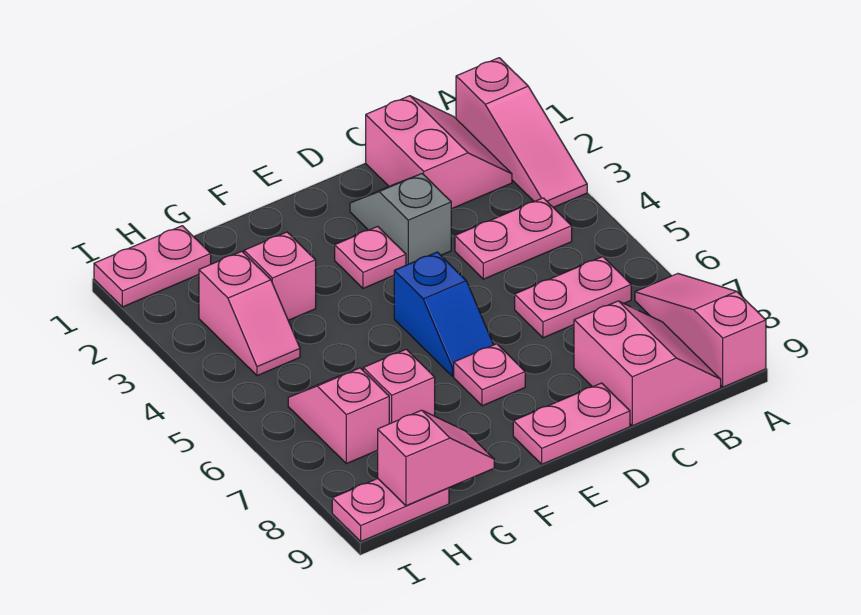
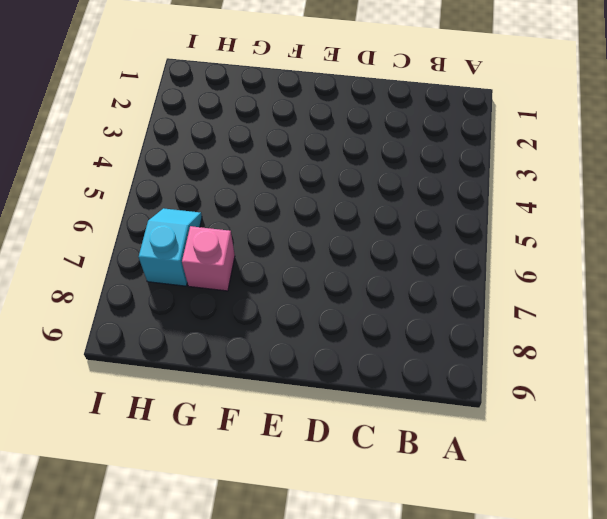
cyan slope H6:H7 level 1 top 7 -> pink slope H6:H7 level 1 top 7
none -> pink slope A1:A3 level 1 top 1
none -> pink slope A7:A9 level 1 top 9
none -> pink slope B1:C2 level 1 top C

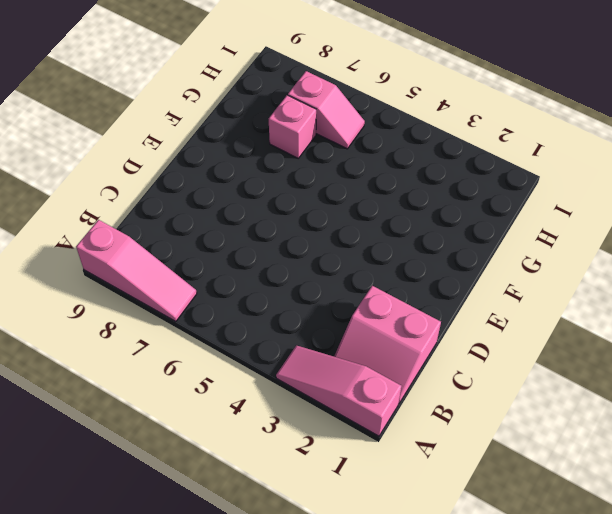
none -> pink plate B4:C4 level 1
none -> pink plate B6:C6 level 1
none -> pink slope B8:C9 level 1 top C

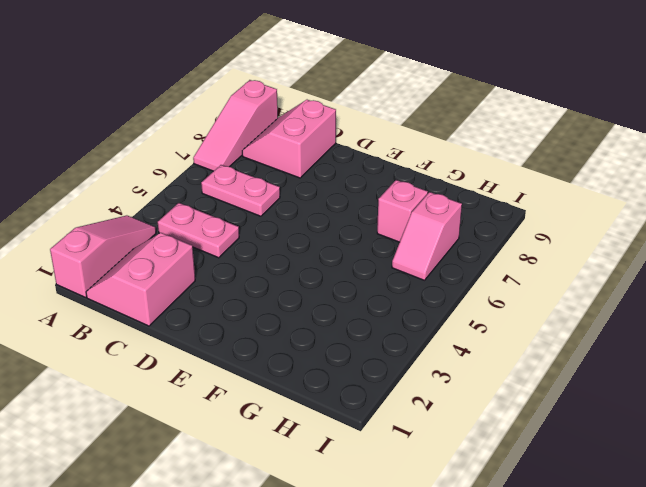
none -> grey slope D2:D3 level 1 top 3
none -> pink plate D9:E9 level 1
none -> pink plate E3 level 1

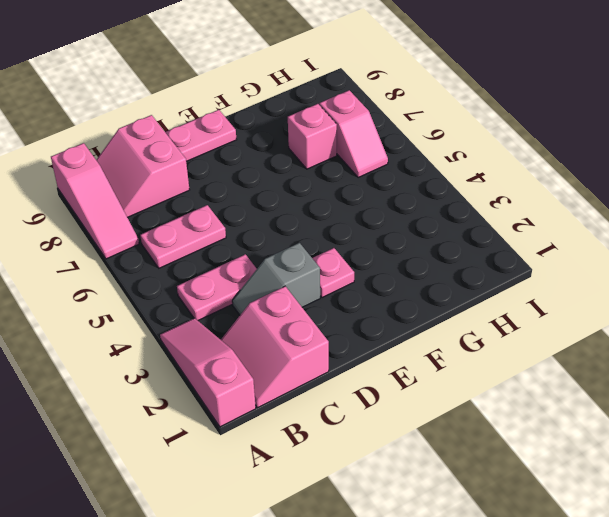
grey slope C3:D3 level 1 top D -> grey slope D2:D3 level 1 top 3
none -> blue slope E5:E6 level 1 top 5
none -> pink plate E7 level 1
none -> pink brick G3 level 1

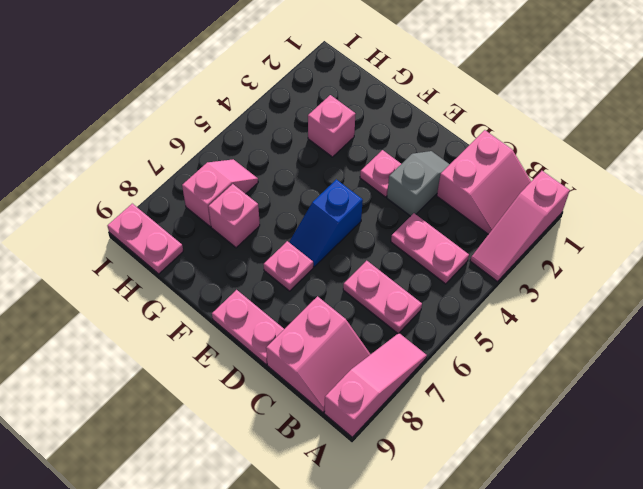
none -> pink plate H1:I1 level 1
none -> pink slope H3:H4 level 1 top 3
none -> pink slope G9:H9 level 2 top H

